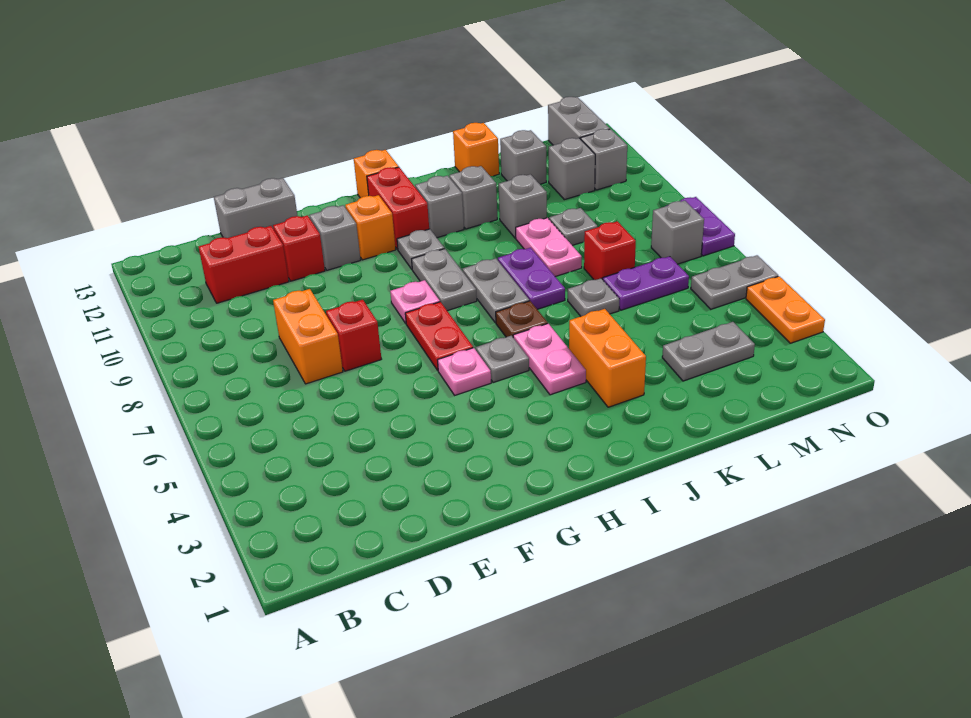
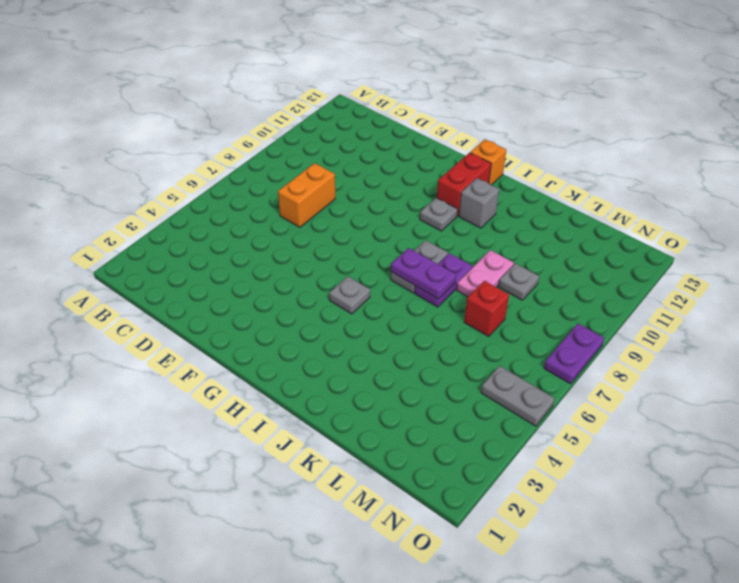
purple plate I7:J7 level 2 -> purple plate L6:M6 level 1
none -> red brick C11:D11 level 1
none -> grey brick D13:E13 level 1
none -> red brick E7 level 1
none -> red brick E11 level 1

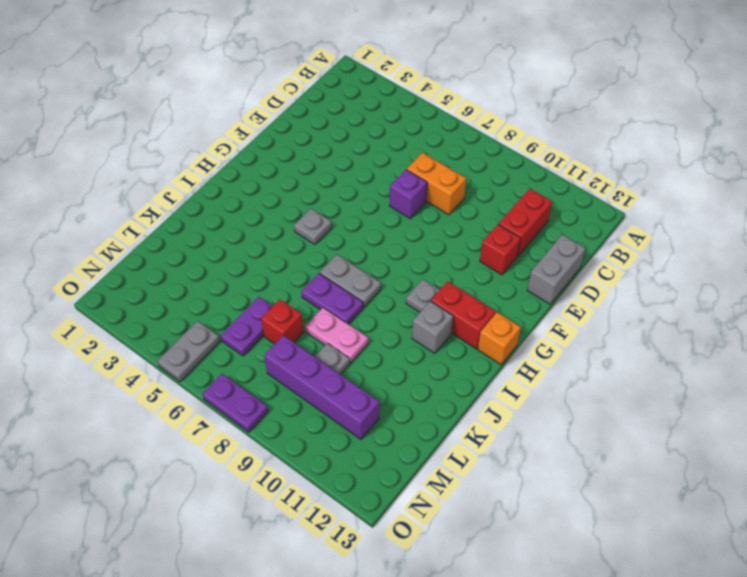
purple brick E7 level 1 -> red brick E7 level 1
purple brick M8:M11 level 1 -> grey brick M11 level 1
none -> grey brick F11 level 1
none -> pink plate G5 level 1
none -> red plate G6:G7 level 1
none -> pink plate G8 level 1

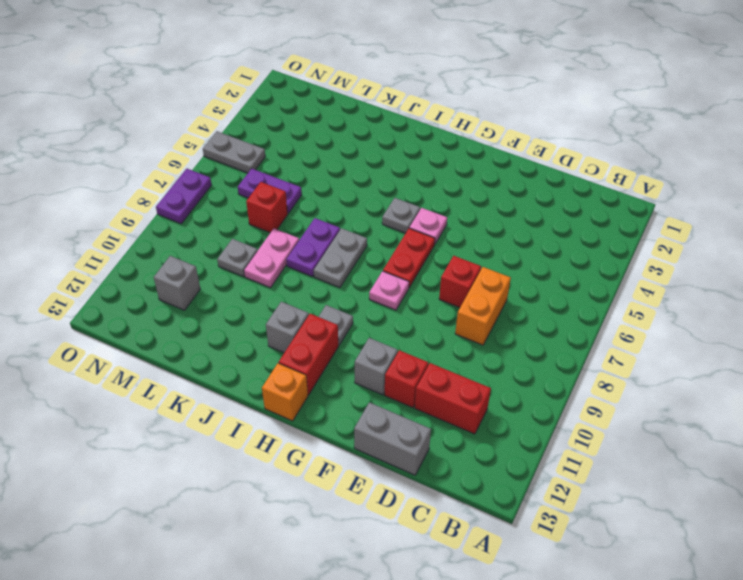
none -> orange brick G11 level 1
none -> grey plate H8:H9 level 1
none -> pink plate I4:I5 level 1
none -> brown plate I6 level 1

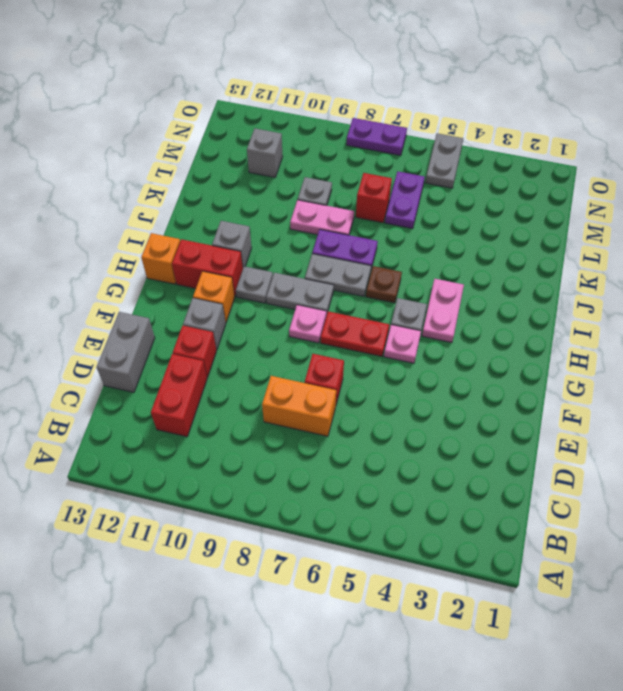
pink plate H4:I4 level 1 -> pink plate I4:I5 level 1
none -> orange brick J3:J4 level 1
none -> grey brick J11 level 1
none -> grey plate K6 level 1
none -> grey brick K10 level 1

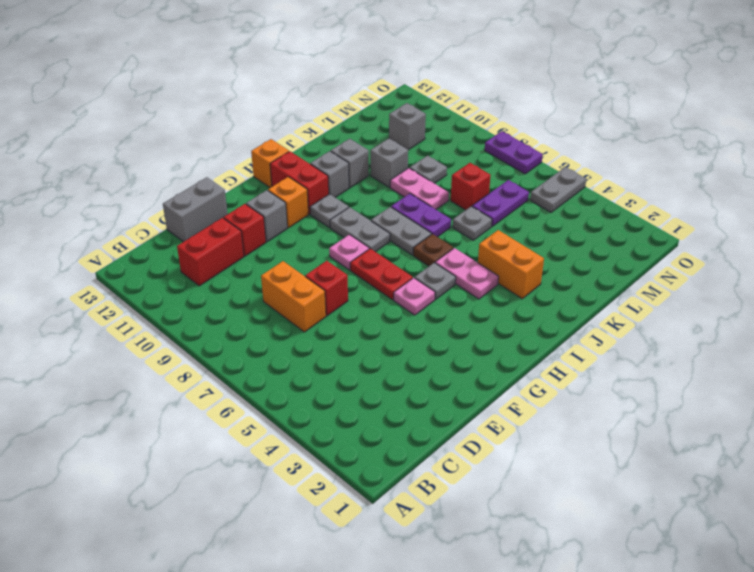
none -> orange brick K13 level 1
none -> grey plate L3:M3 level 1
none -> grey brick L12 level 1
none -> grey brick N7 level 1

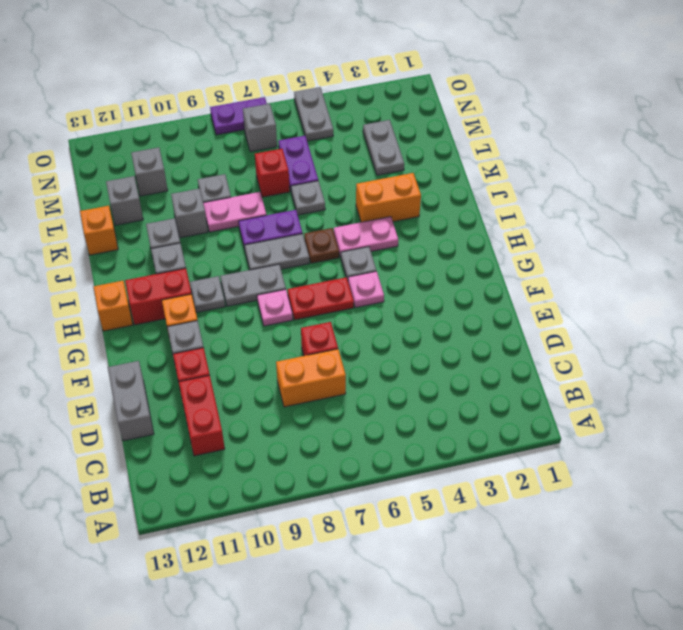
none -> grey brick N11 level 1
none -> grey brick N12:N13 level 1
none -> orange plate O3:O4 level 1

